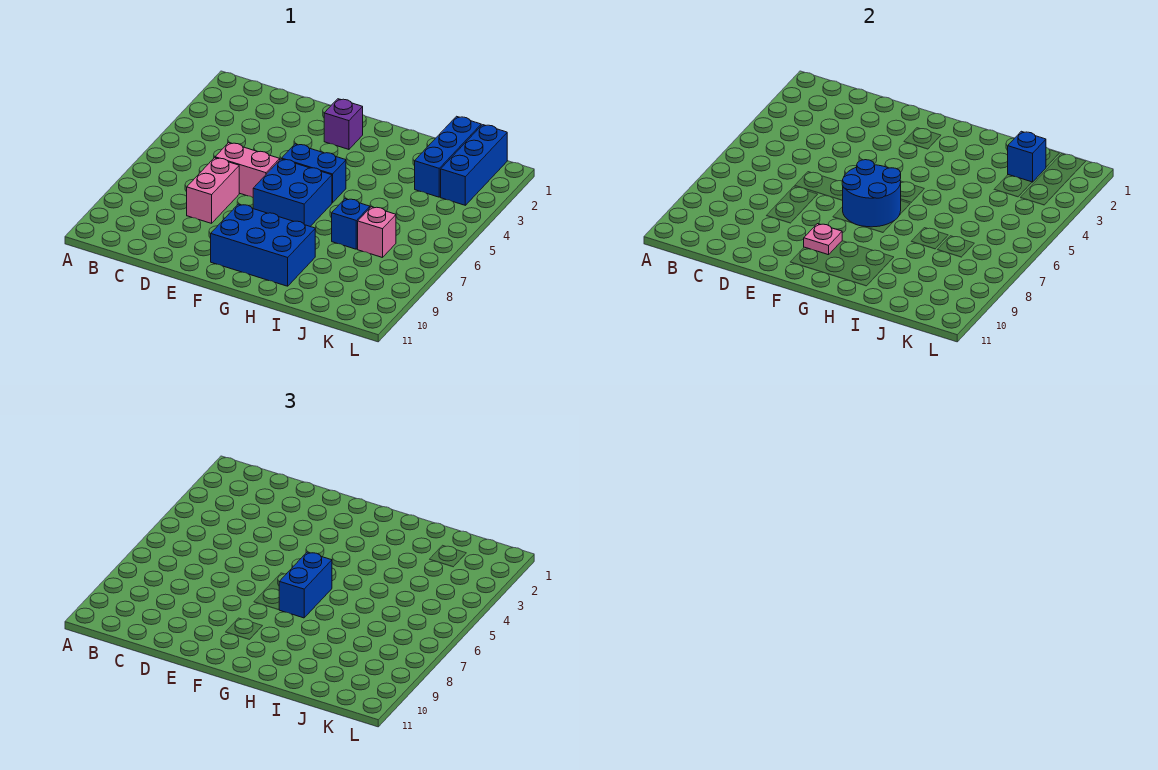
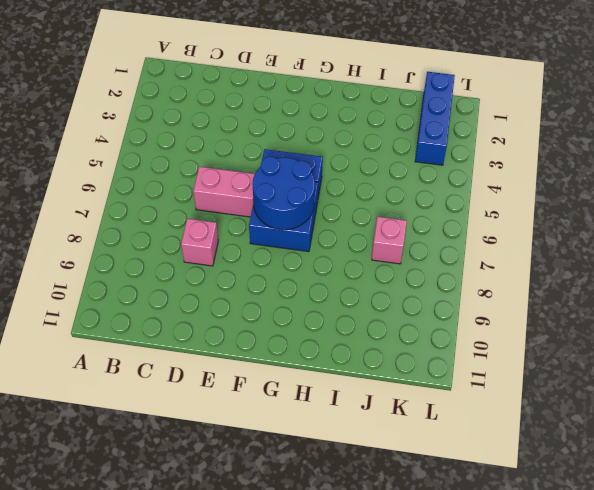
pink brick D8 level 1 -> pink brick D7:D8 level 1
none -> purple brick F2 level 1
none -> blue brick F9:H10 level 1
none -> blue brick I7 level 1

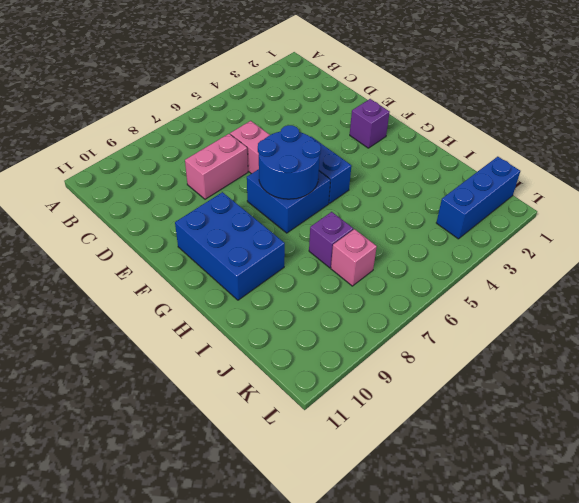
purple brick I7 level 1 -> blue brick I7 level 1
none -> blue brick J1:J3 level 1
none -> pink plate F9 level 2
none -> blue brick J2 level 2

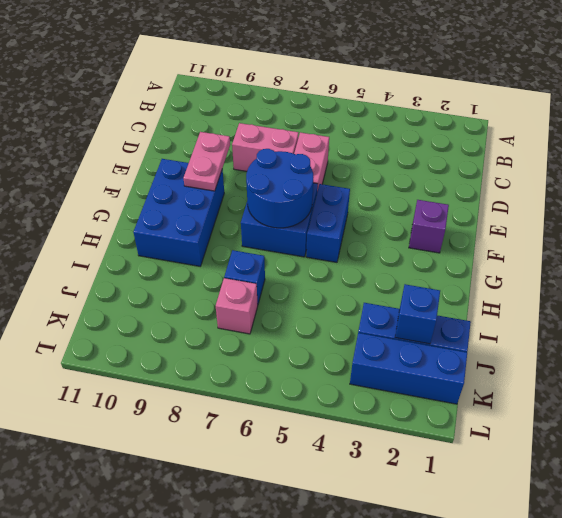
pink plate E9:F9 level 2 -> pink plate F9 level 2
none -> blue brick G6:G7 level 3

